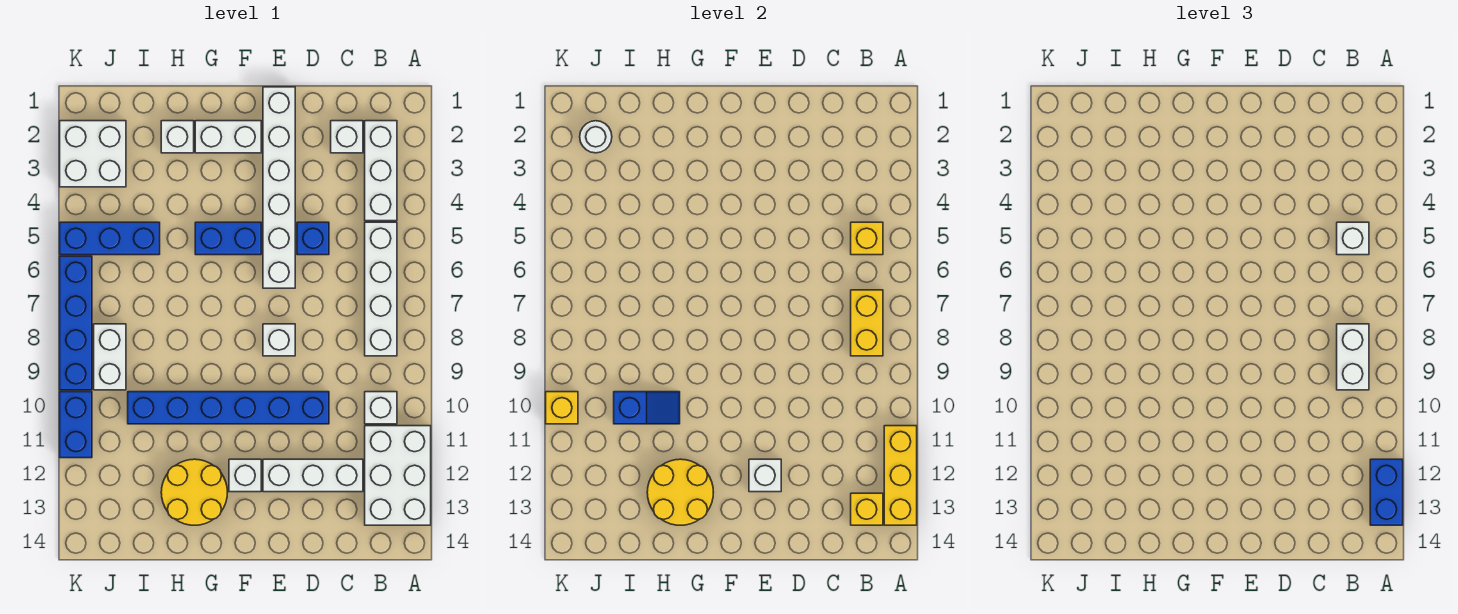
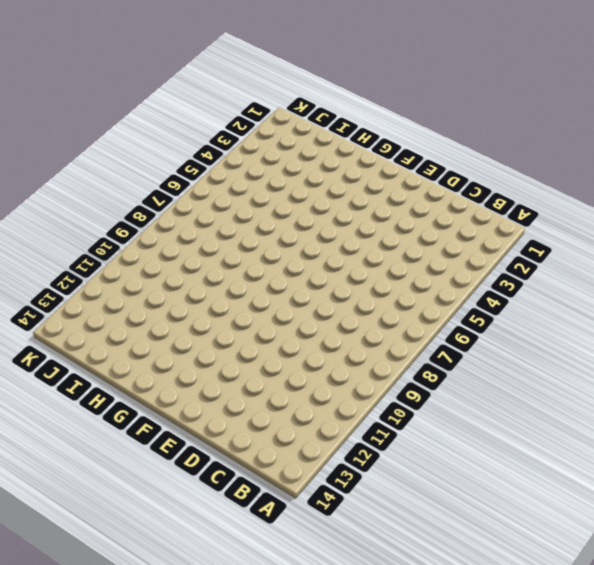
none -> white brick A11:B13 level 1
none -> white brick B2:B4 level 1
none -> white brick B5:B8 level 1
none -> white brick B10 level 1

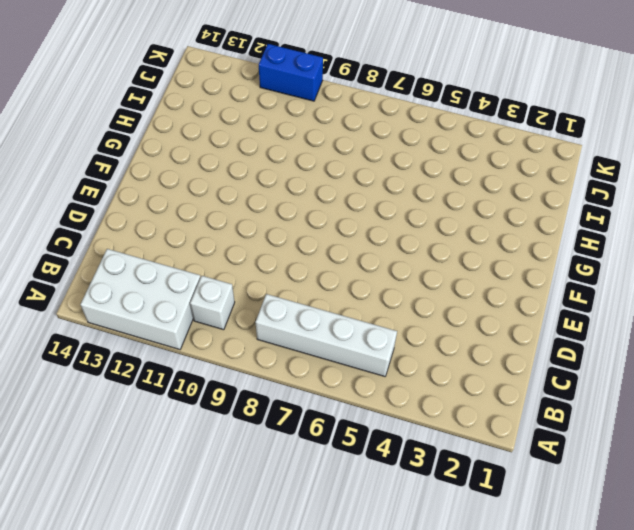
none -> white brick B2:B4 level 1
none -> white brick C2 level 1
none -> white brick C12:E12 level 1
none -> blue brick D5 level 1

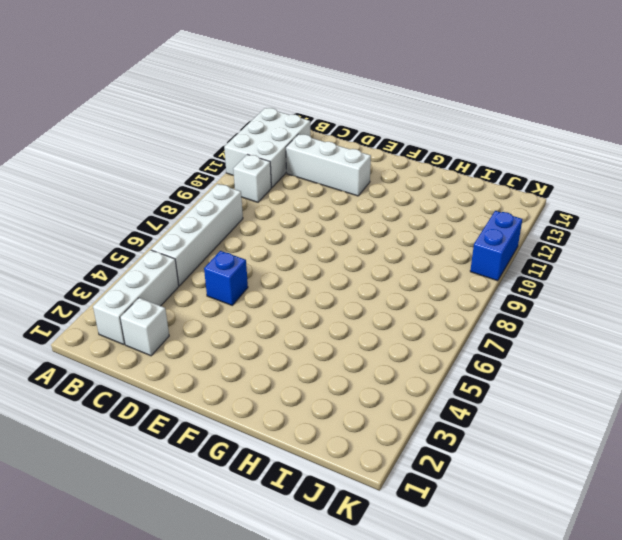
none -> blue brick D10:I10 level 1
none -> white brick E1:E6 level 1
none -> white brick E8 level 1
none -> white brick F2:G2 level 1

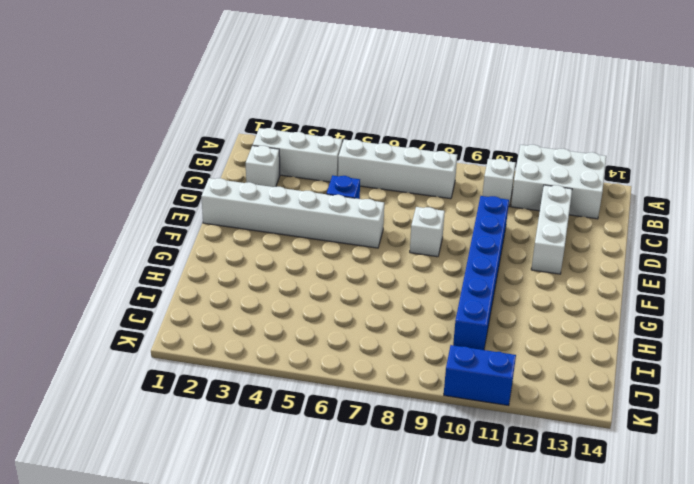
none -> white brick F2:G2 level 1
none -> blue brick F5:G5 level 1
none -> white brick F12 level 1
none -> yellow round brick G12:H13 level 1

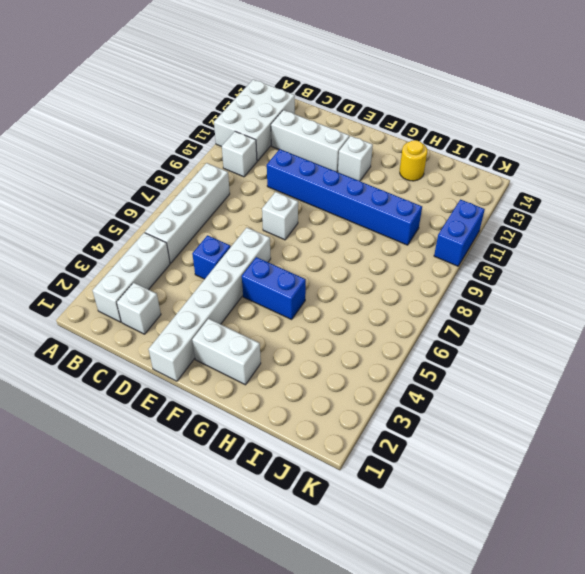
yellow round brick H13 level 1 -> yellow round brick G12:H13 level 1
none -> white brick H2 level 1
none -> blue brick I5:K5 level 1
none -> white brick J2:K3 level 1
none -> white brick J8:J9 level 1

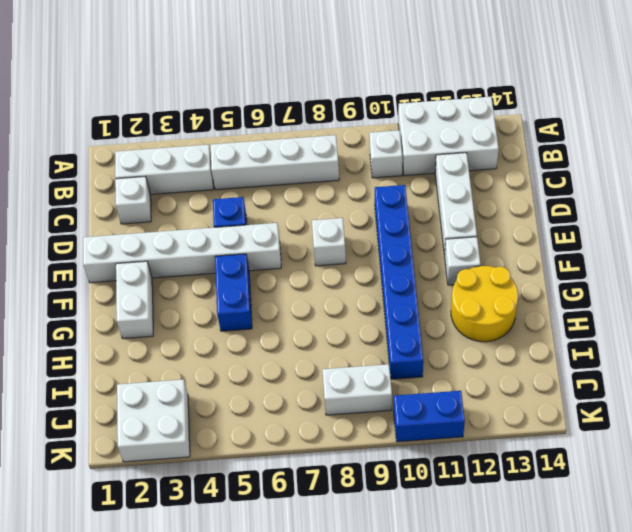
none -> white brick H2 level 1
none -> blue brick I5:K5 level 1
none -> blue brick K6:K9 level 1
none -> yellow brick A11:A13 level 2

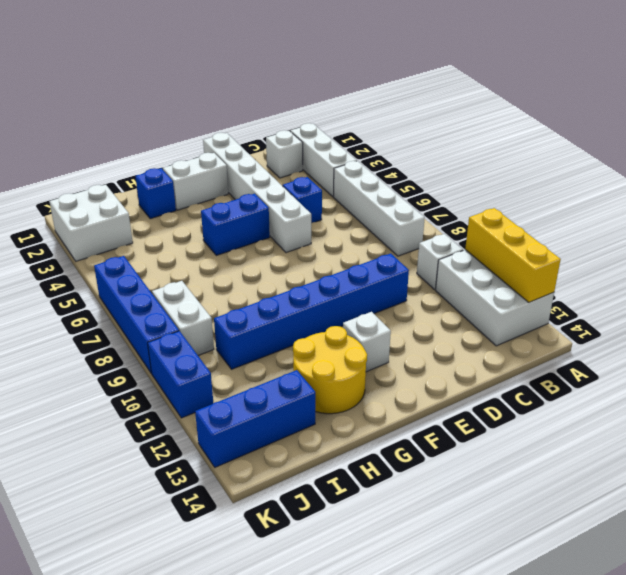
blue brick H2 level 1 -> white brick H2 level 1
blue brick I13:K13 level 1 -> blue brick I5:K5 level 1
none -> white brick C12:E12 level 1
none -> white brick E8 level 1
none -> yellow brick B5 level 2
none -> yellow brick B7:B8 level 2

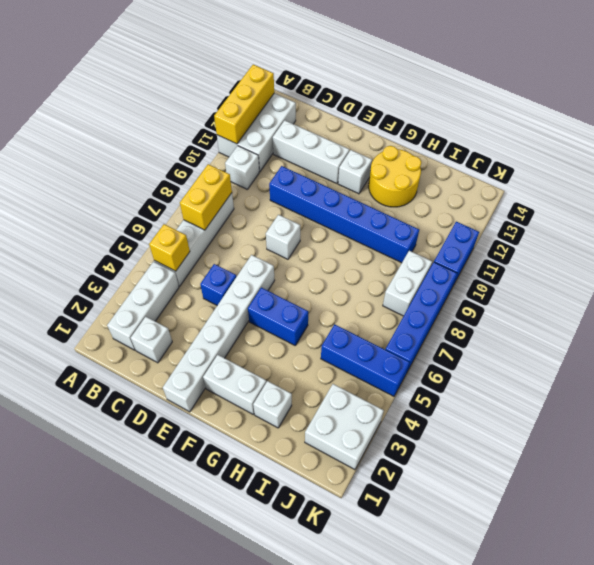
none -> yellow brick B13 level 2
none -> white brick E12 level 2
none -> yellow round brick G12:H13 level 2
none -> blue slope H10:I10 level 2 top I

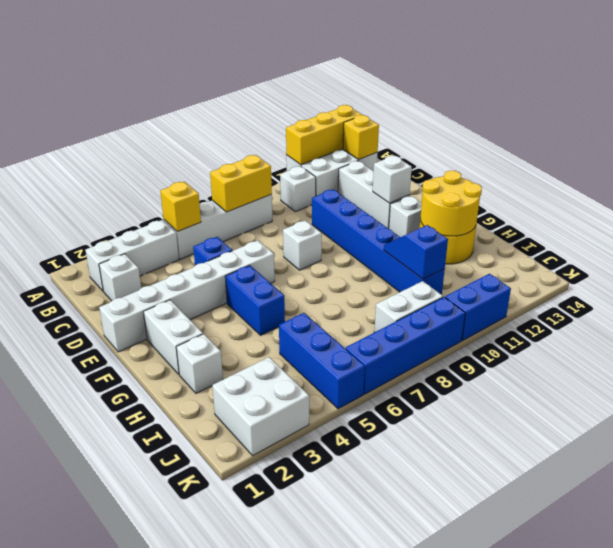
none -> white round brick J2 level 2
none -> yellow brick K10 level 2
none -> blue brick A12:A13 level 3
none -> white brick B5 level 3

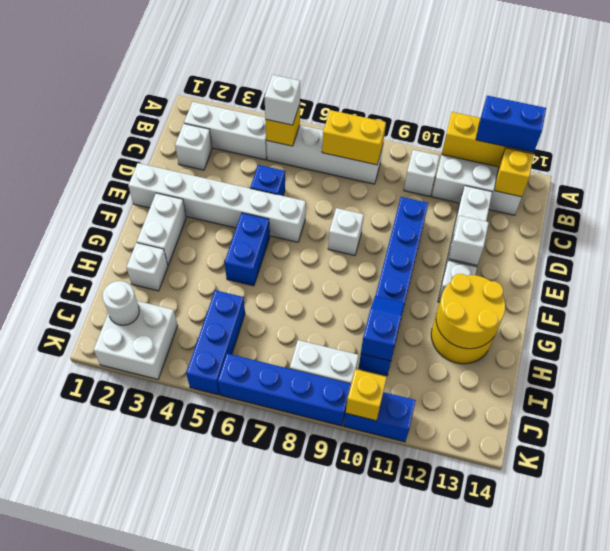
none -> white brick B8:B9 level 3

